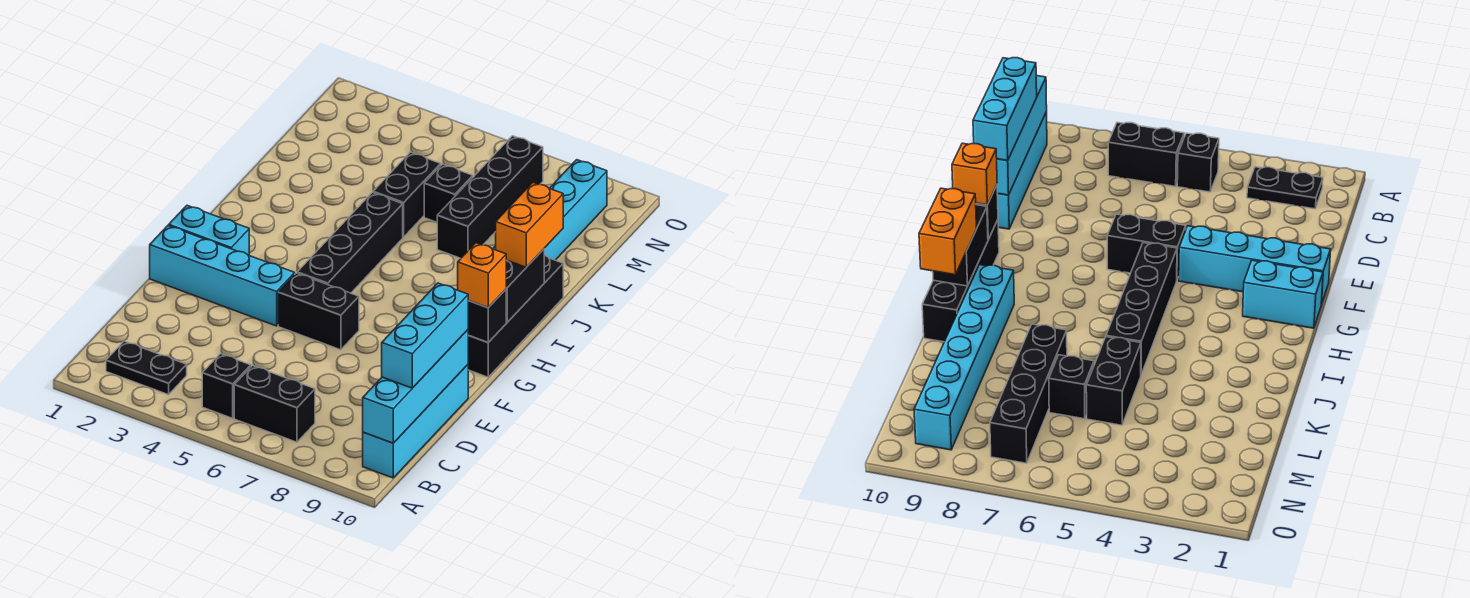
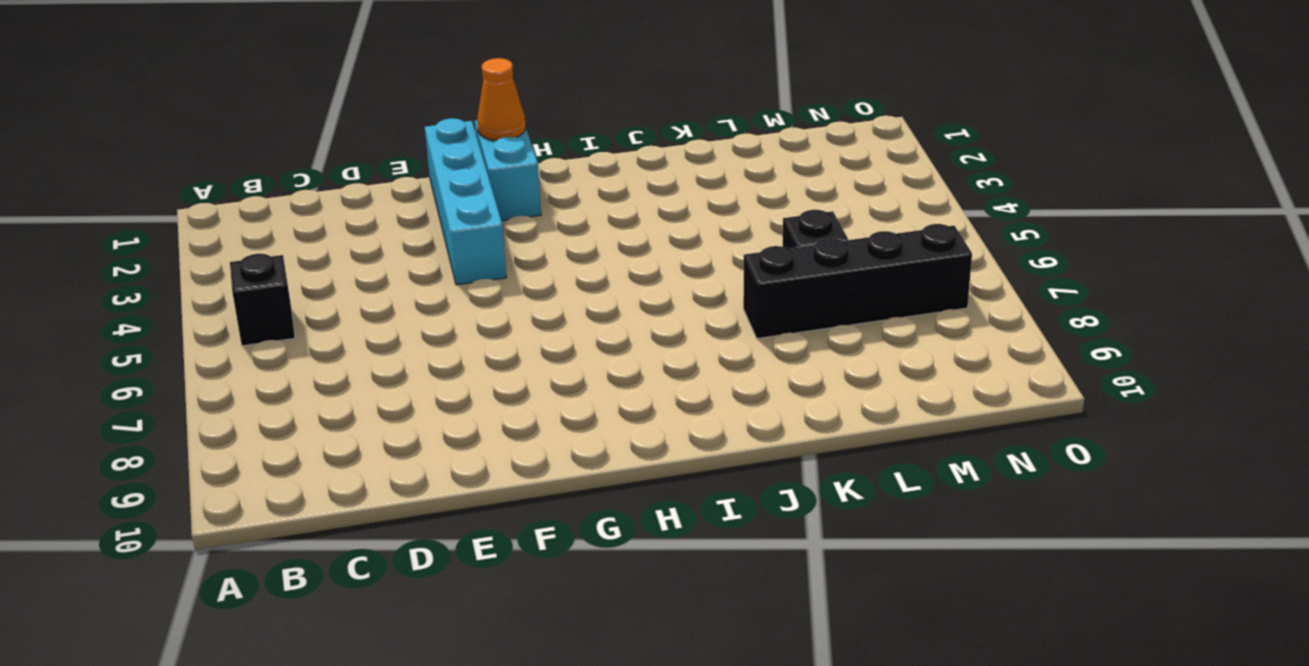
orange cone G1 level 2 -> none
none -> black plate B2:B3 level 1
none -> black brick B6:B7 level 1
none -> cyan brick B10:E10 level 1

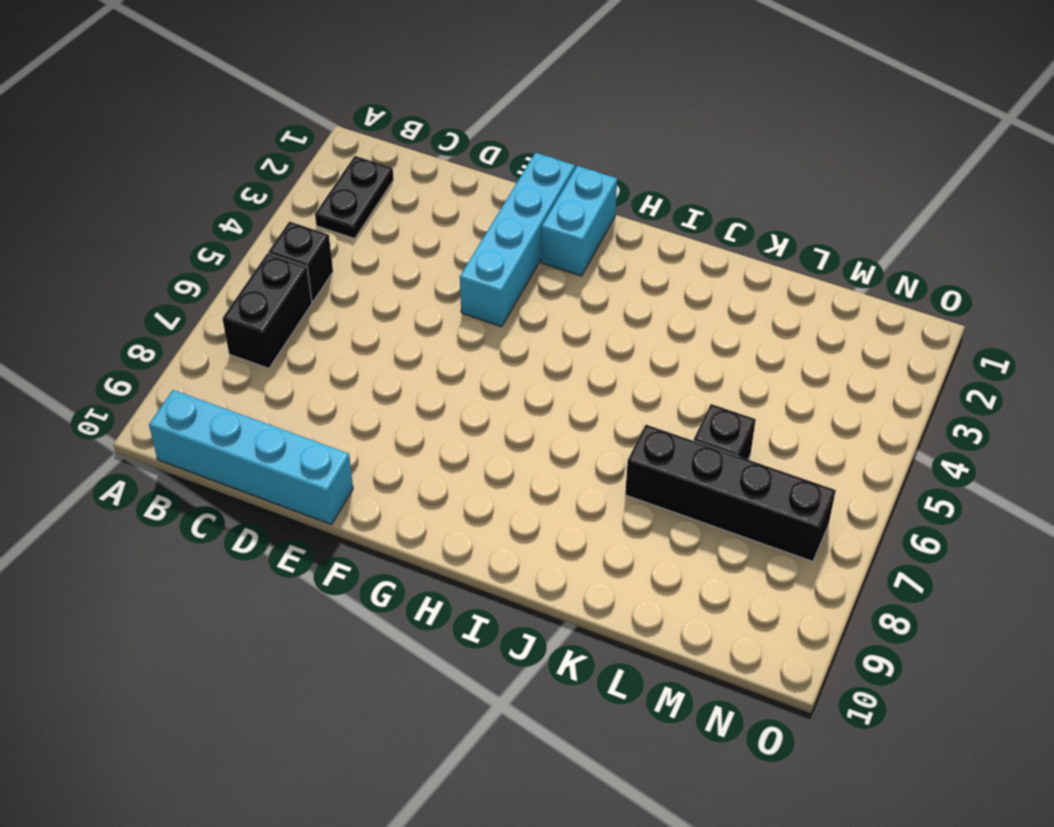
none -> black brick F5:F6 level 1
none -> black brick G5:J5 level 1
none -> black brick G10:J10 level 1

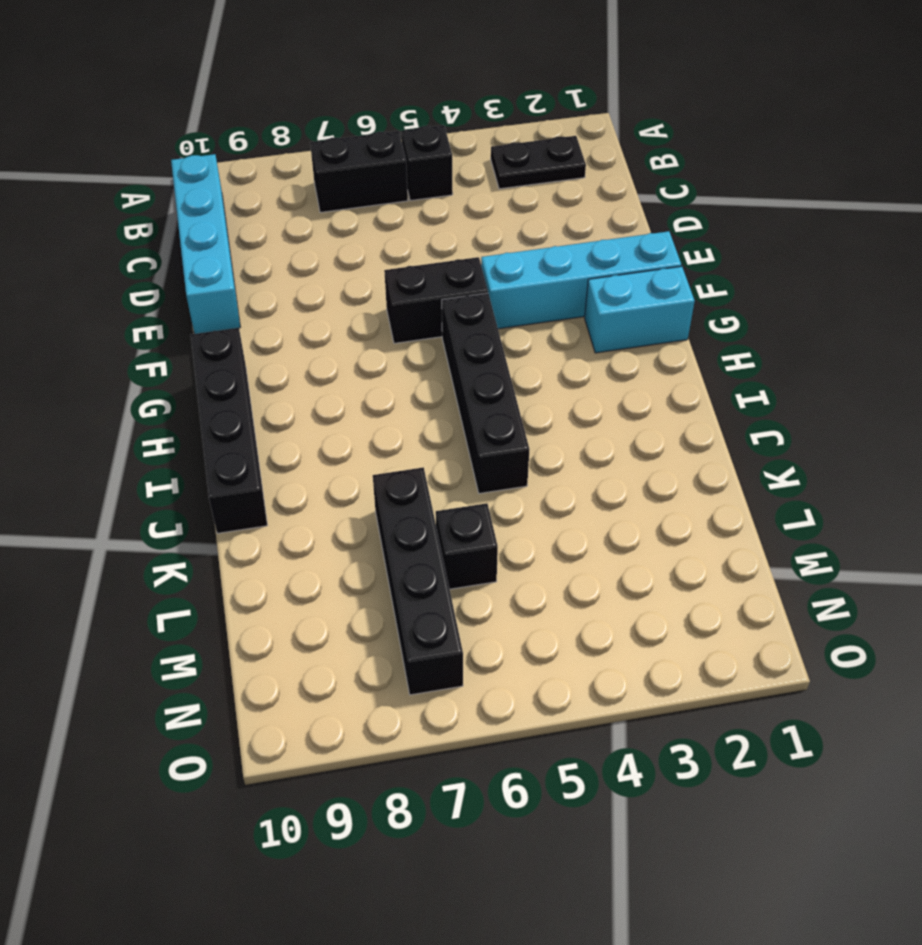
none -> cyan brick I9:N9 level 1
none -> black brick K5:L5 level 1
none -> cyan brick B10:E10 level 2

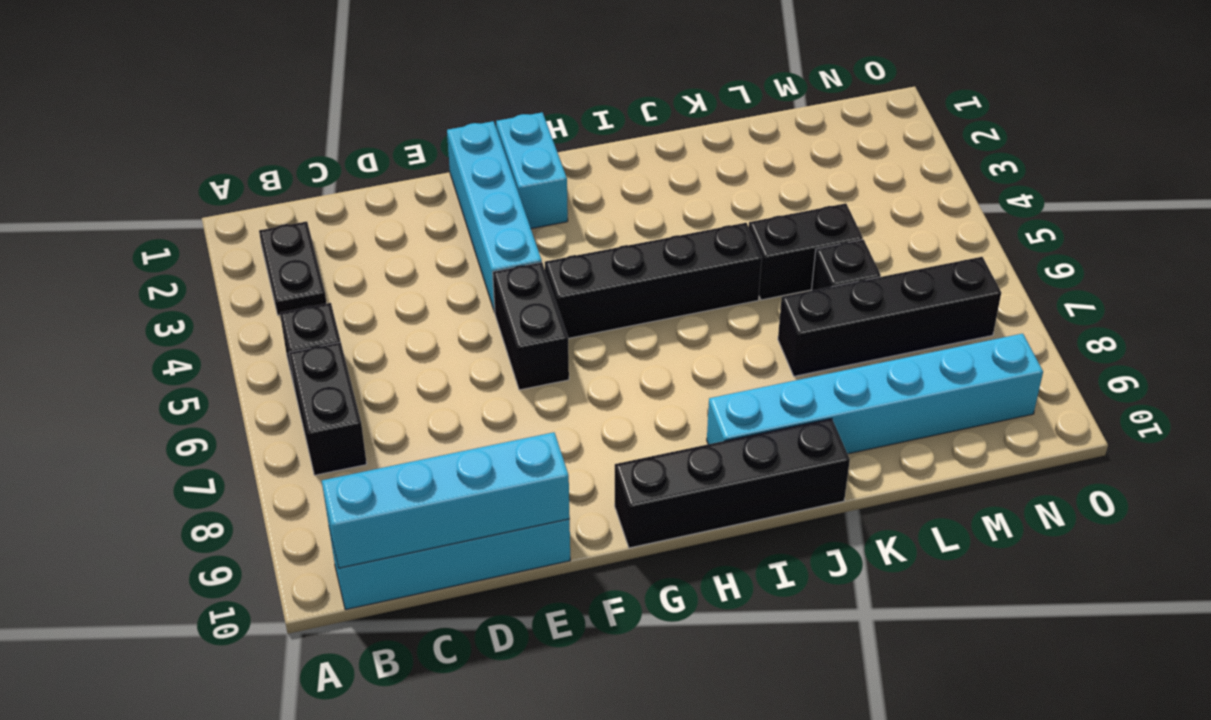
none -> black brick G10 level 2
none -> black brick H10:I10 level 2
none -> cyan brick C10:E10 level 3

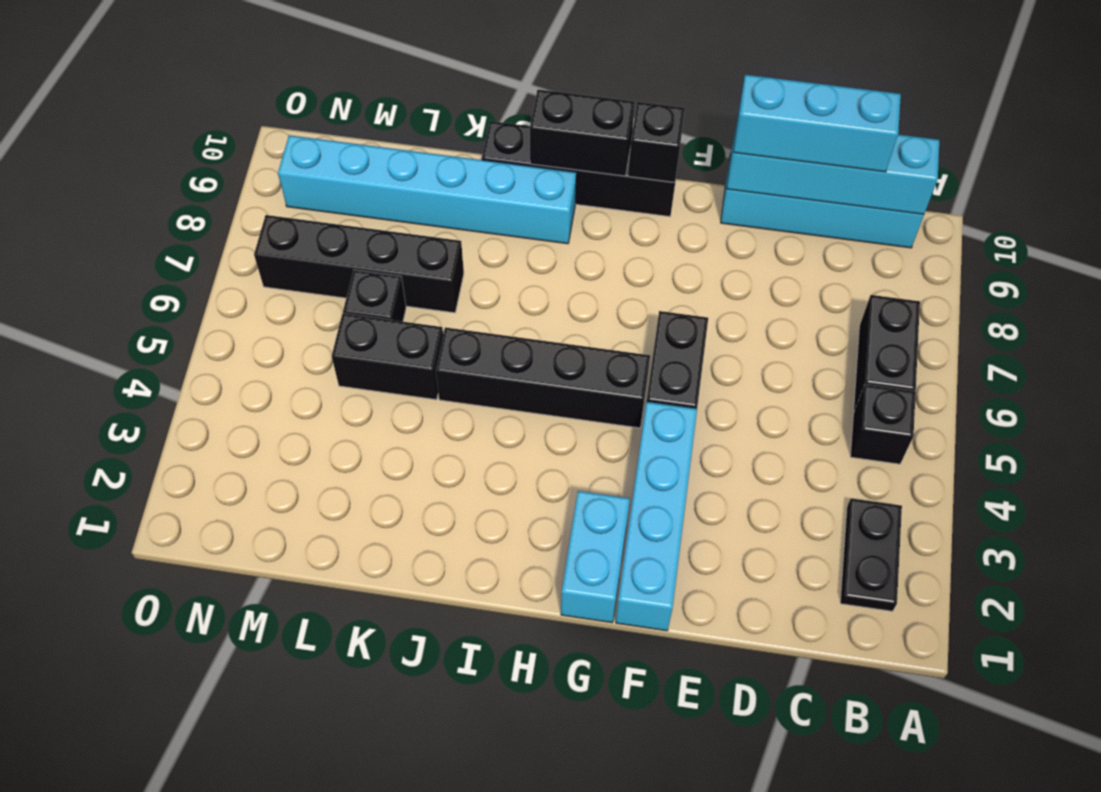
none -> orange brick G10 level 3
none -> orange brick I10:J10 level 3

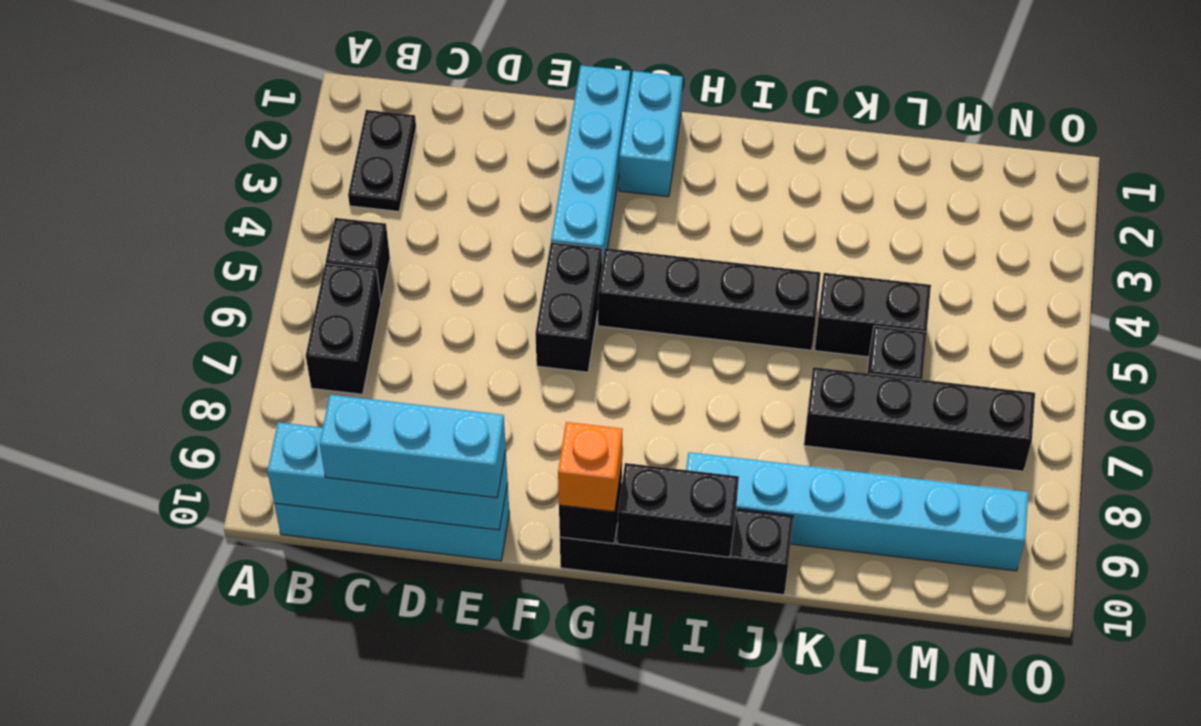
none -> orange brick I10:J10 level 3

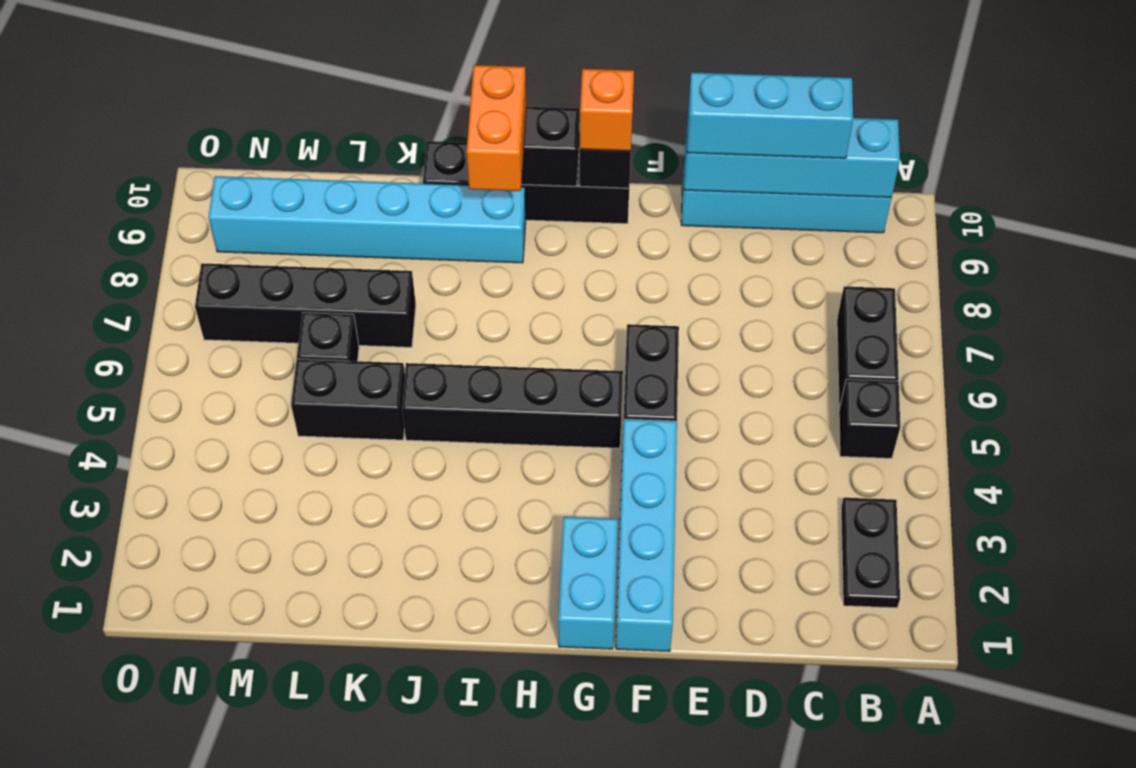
orange brick I9:I10 level 3 -> orange brick I10:J10 level 3

